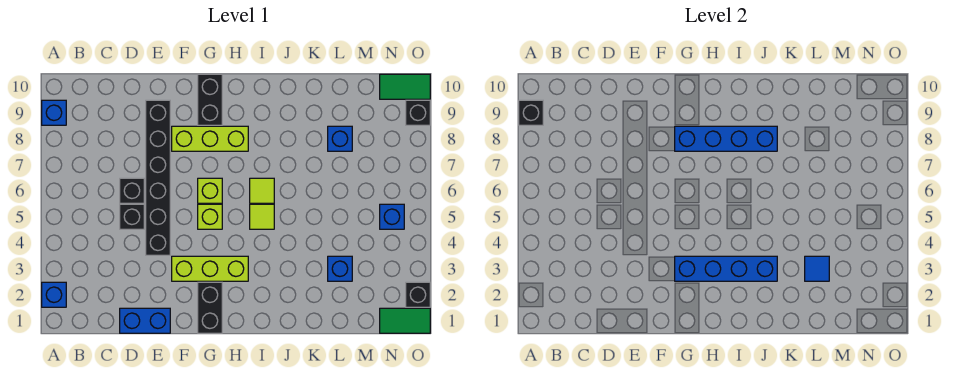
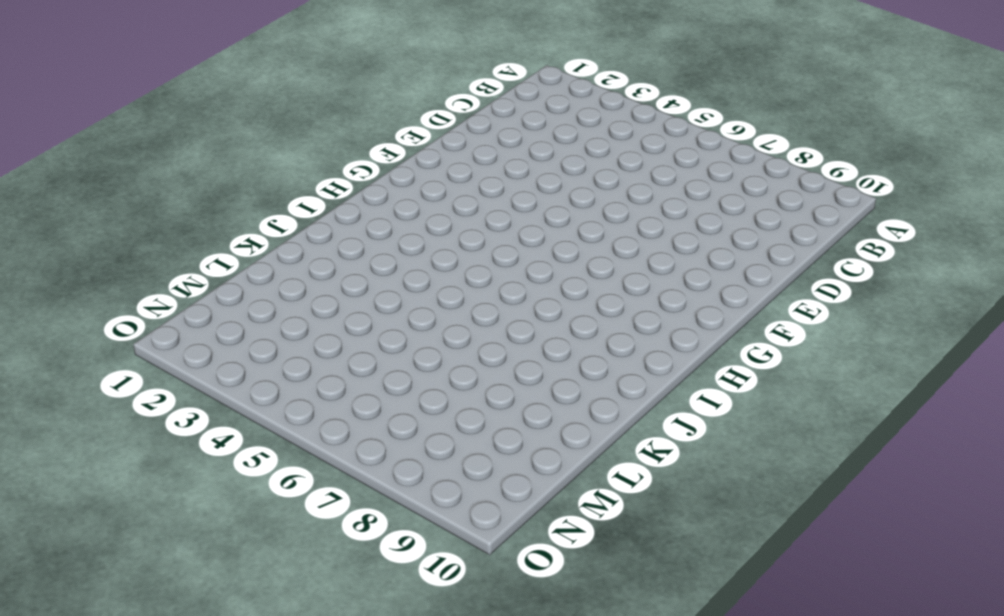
none -> blue brick A2 level 1
none -> blue brick A9 level 1
none -> blue brick D1:E1 level 1

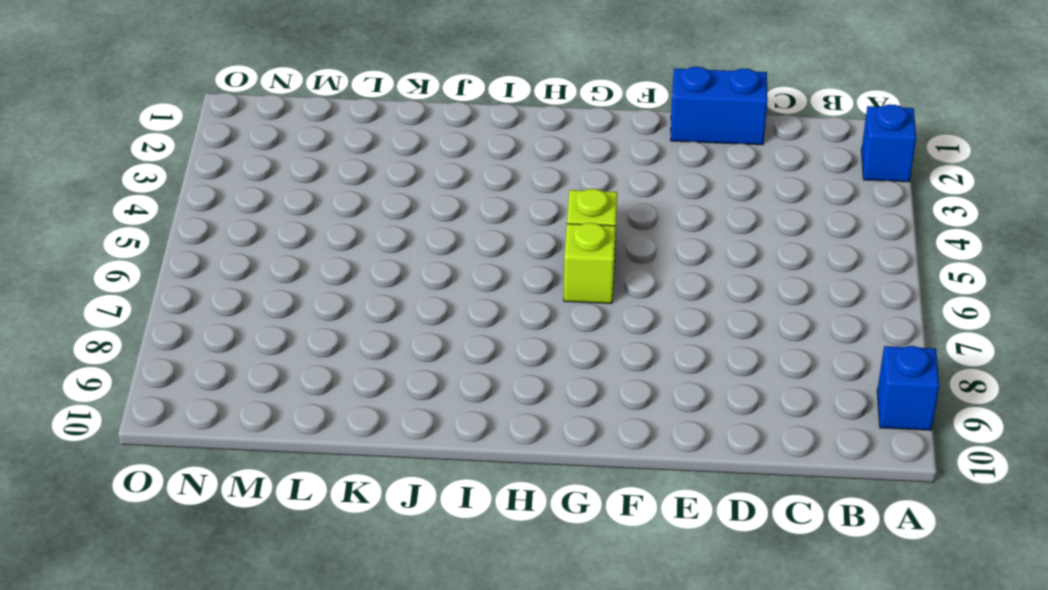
none -> black brick D5 level 1
none -> black brick D6 level 1
none -> black brick E4:E9 level 1

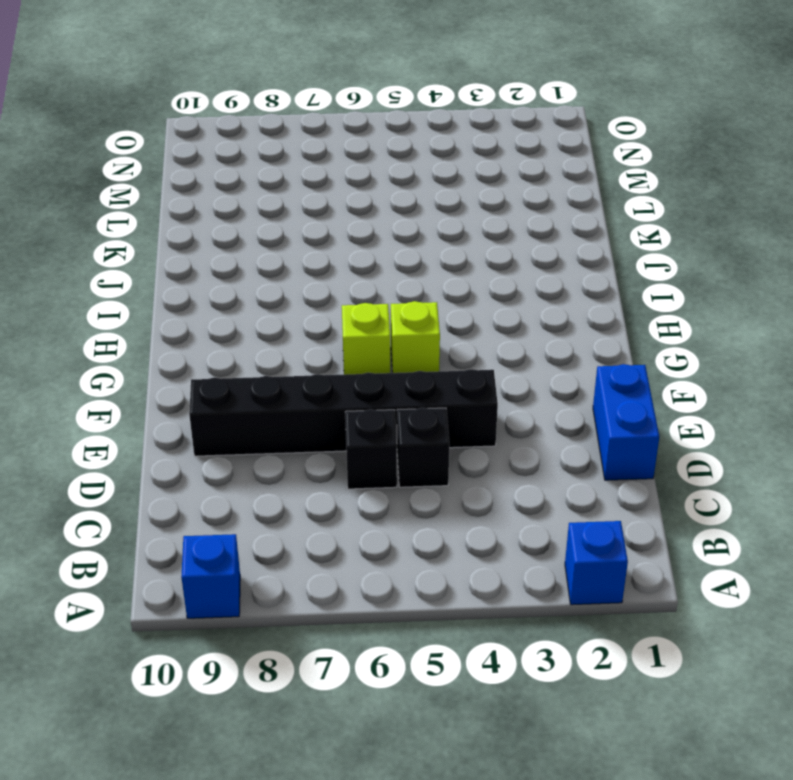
none -> lime brick F3:H3 level 1
none -> lime brick F8:H8 level 1
none -> black brick G1:G2 level 1

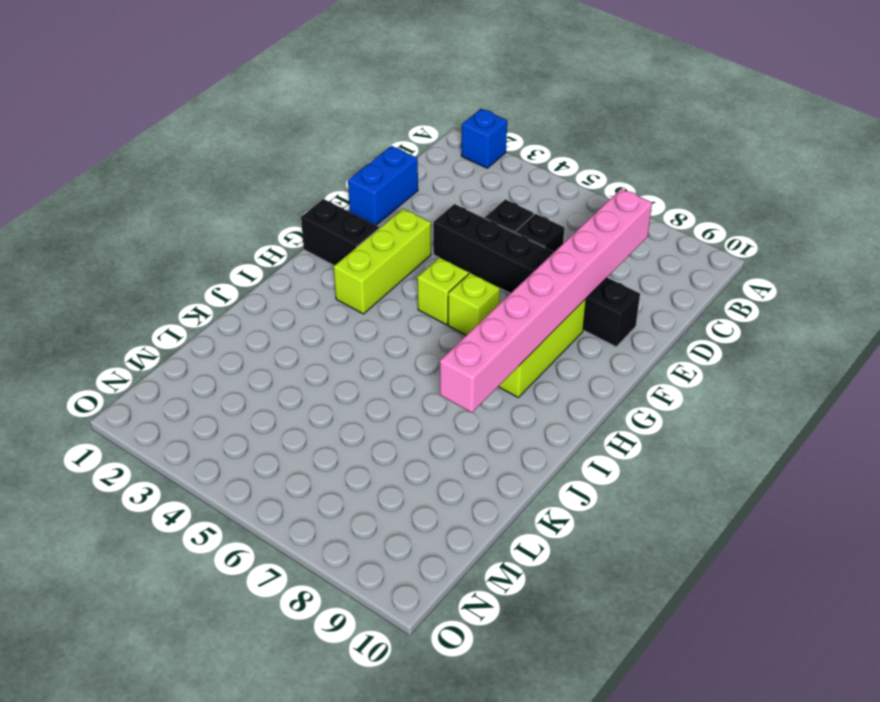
pink brick C8:J8 level 2 -> blue brick G8:J8 level 2
none -> blue brick A9 level 1
none -> black brick G9:G10 level 1
none -> lime tile I5 level 1

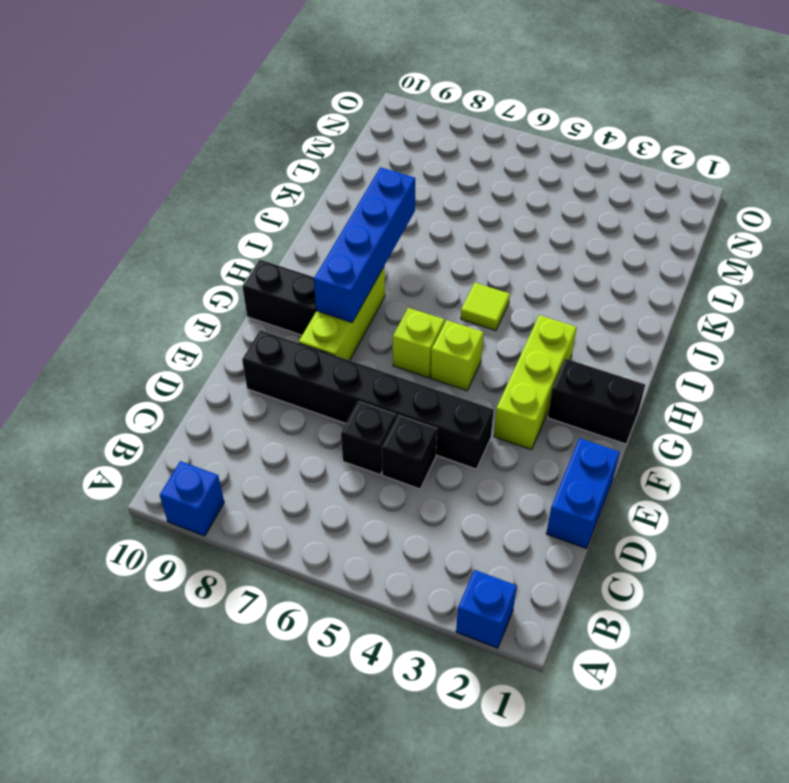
none -> lime tile I6 level 1
none -> blue brick L3 level 1
none -> blue brick L8 level 1

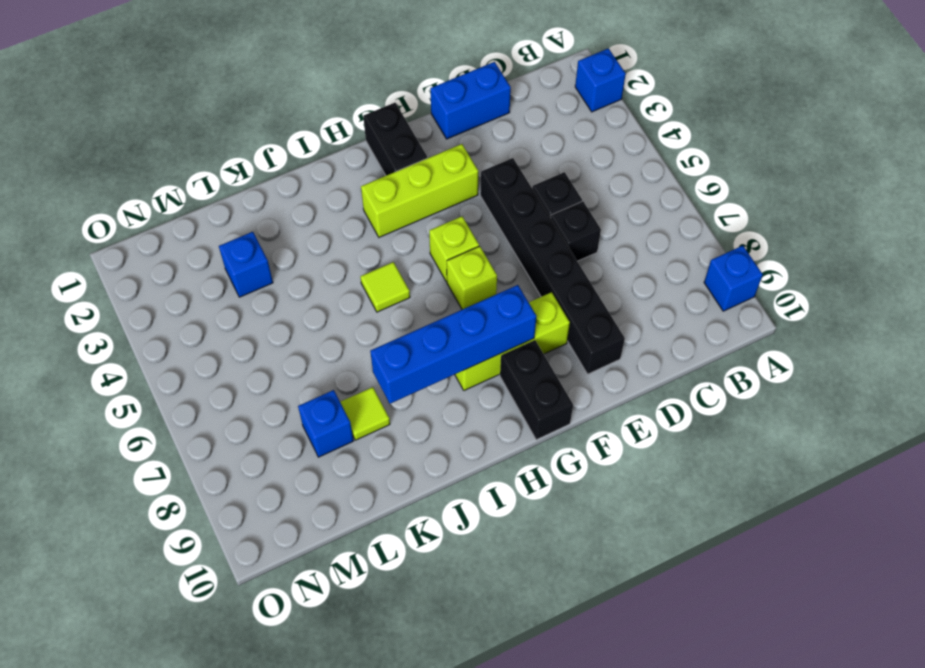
lime tile K8 level 1 -> lime tile I6 level 1
none -> green tile N1:O1 level 1
none -> blue brick N5 level 1
none -> green tile N10:O10 level 1

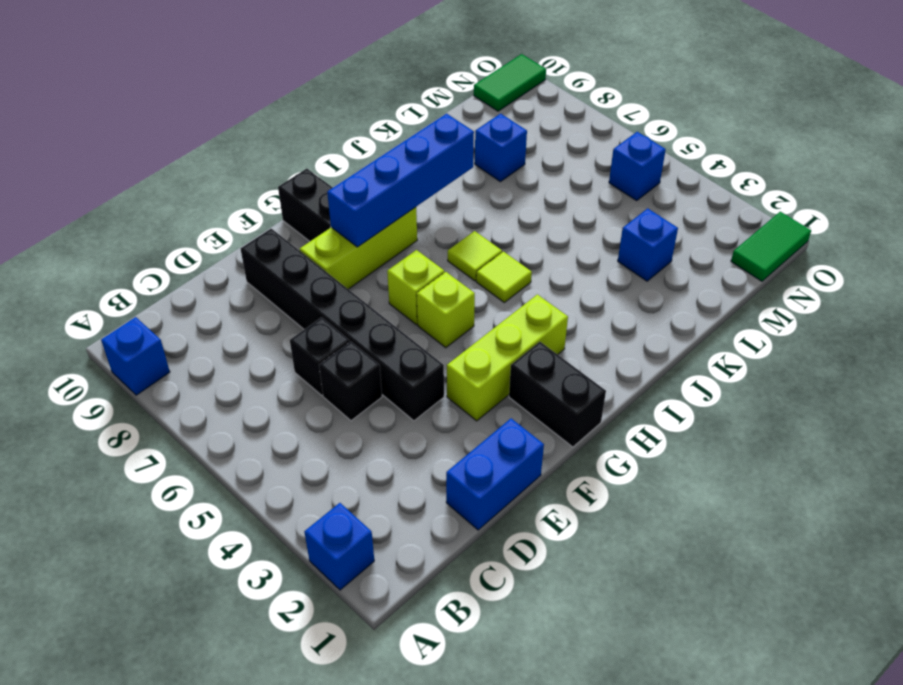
none -> black brick O2 level 1
none -> black brick O9 level 1
none -> black brick A9 level 2

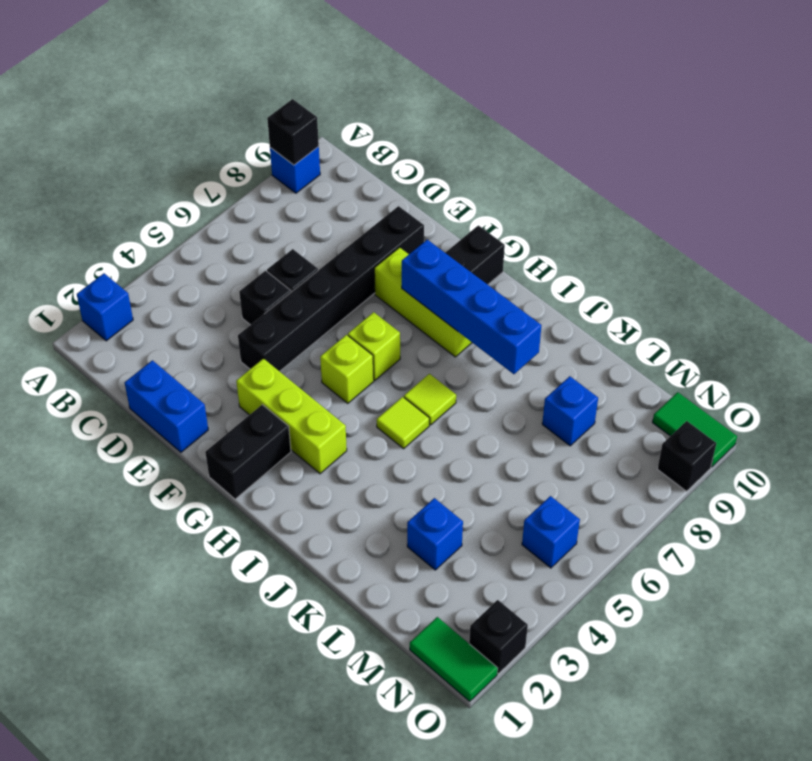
none -> blue brick G3:J3 level 2
none -> blue tile L3 level 2

